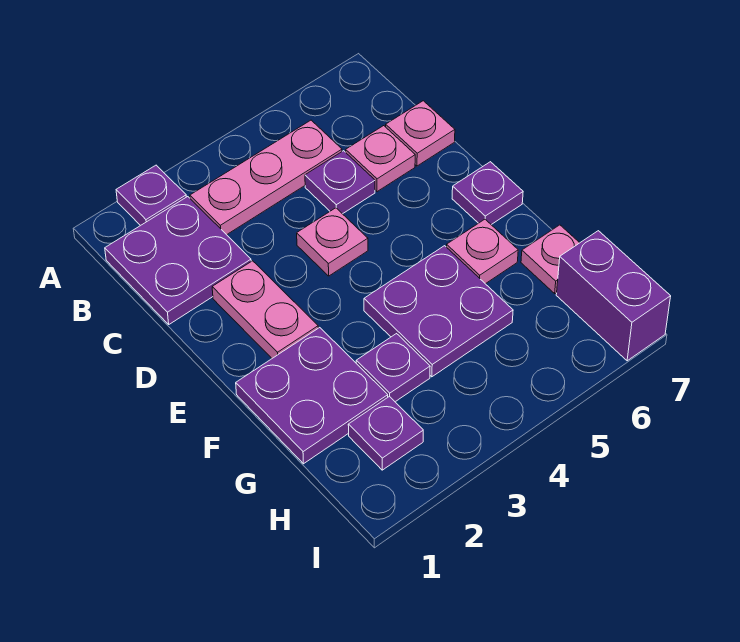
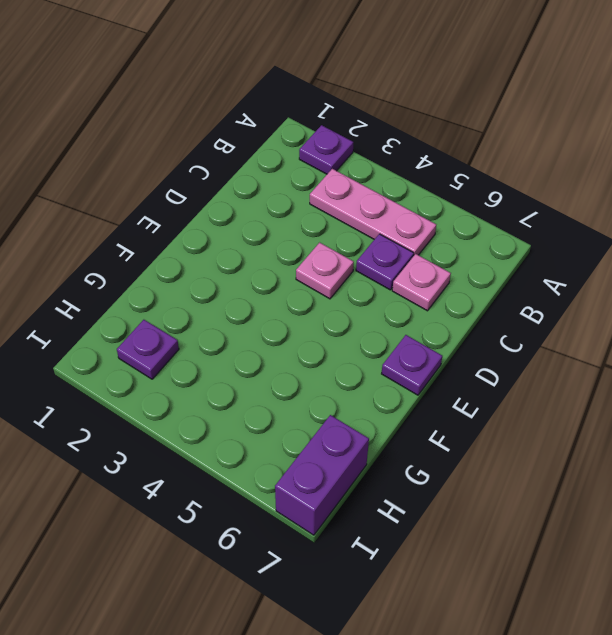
none -> purple plate B1:C2 level 1
none -> pink plate C7 level 1
none -> pink plate D2:E2 level 1

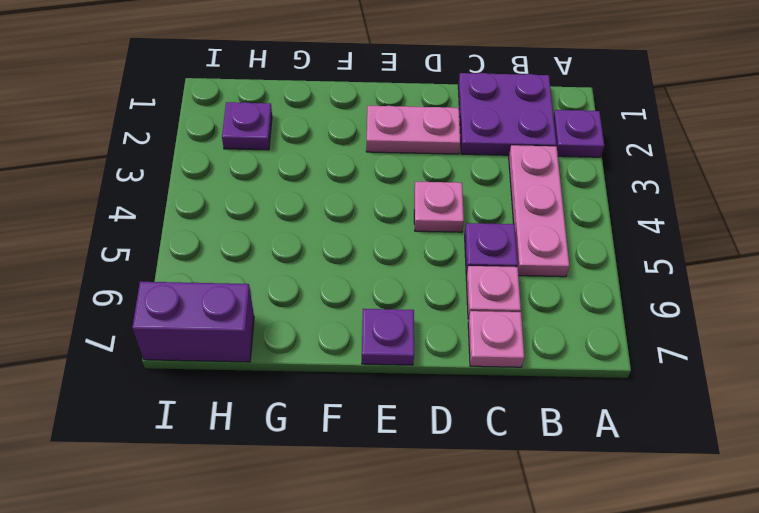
none -> purple plate F1:G2 level 1
none -> purple plate F4:G5 level 1
none -> pink plate F6 level 1

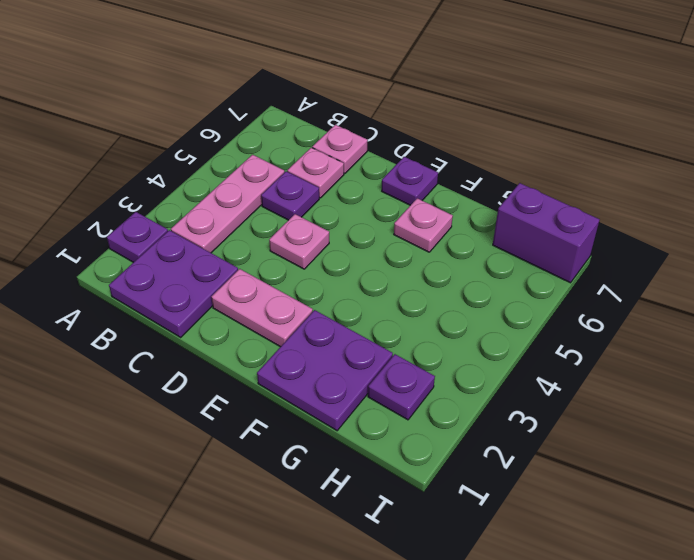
none -> purple plate F4:G5 level 1
none -> purple plate G3 level 1
none -> pink plate G7 level 1

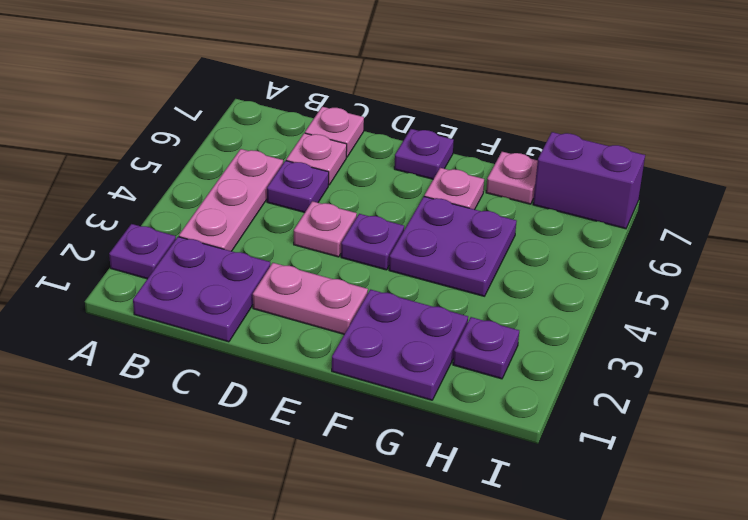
purple plate E4 level 1 -> purple plate G3 level 1

